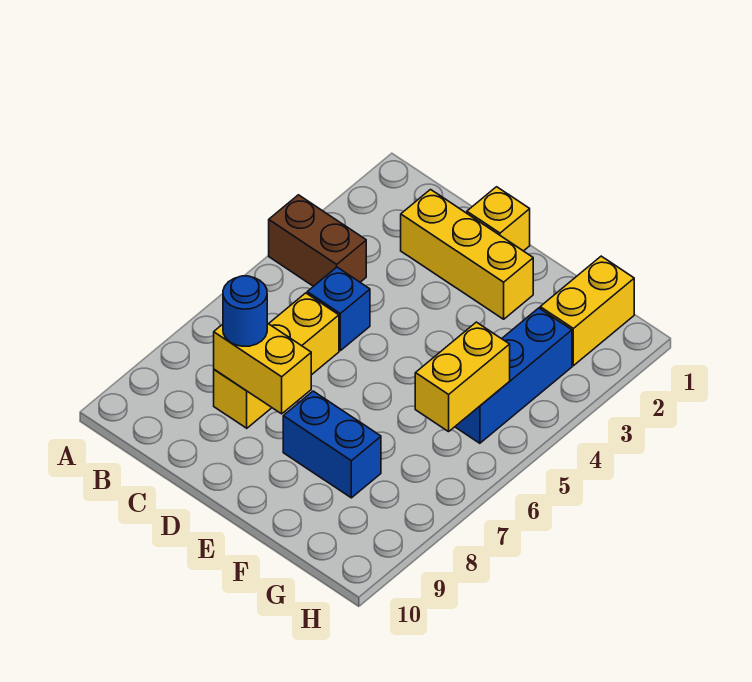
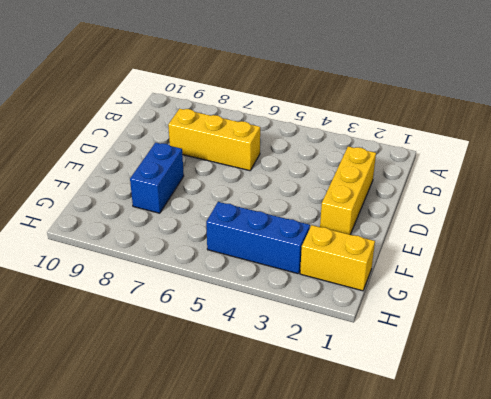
none -> brown brick A4:B4 level 1
none -> blue brick C5 level 1

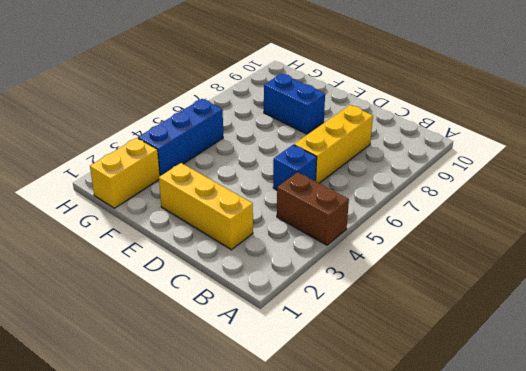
none -> yellow brick D1 level 1
none -> yellow brick C8:D8 level 2

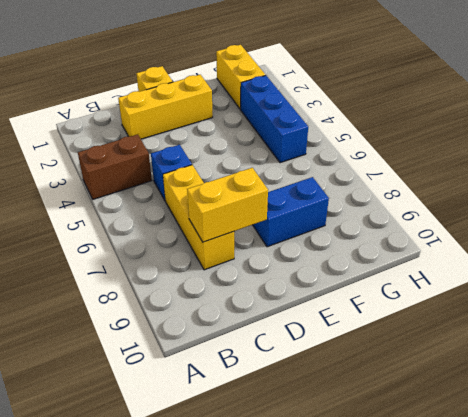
none -> yellow brick G5:G6 level 2
none -> blue round brick C8 level 3

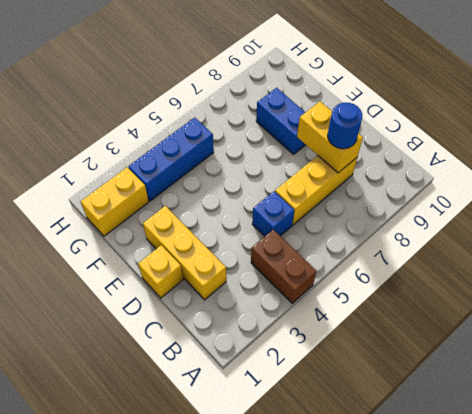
none -> yellow brick G5:G6 level 2

